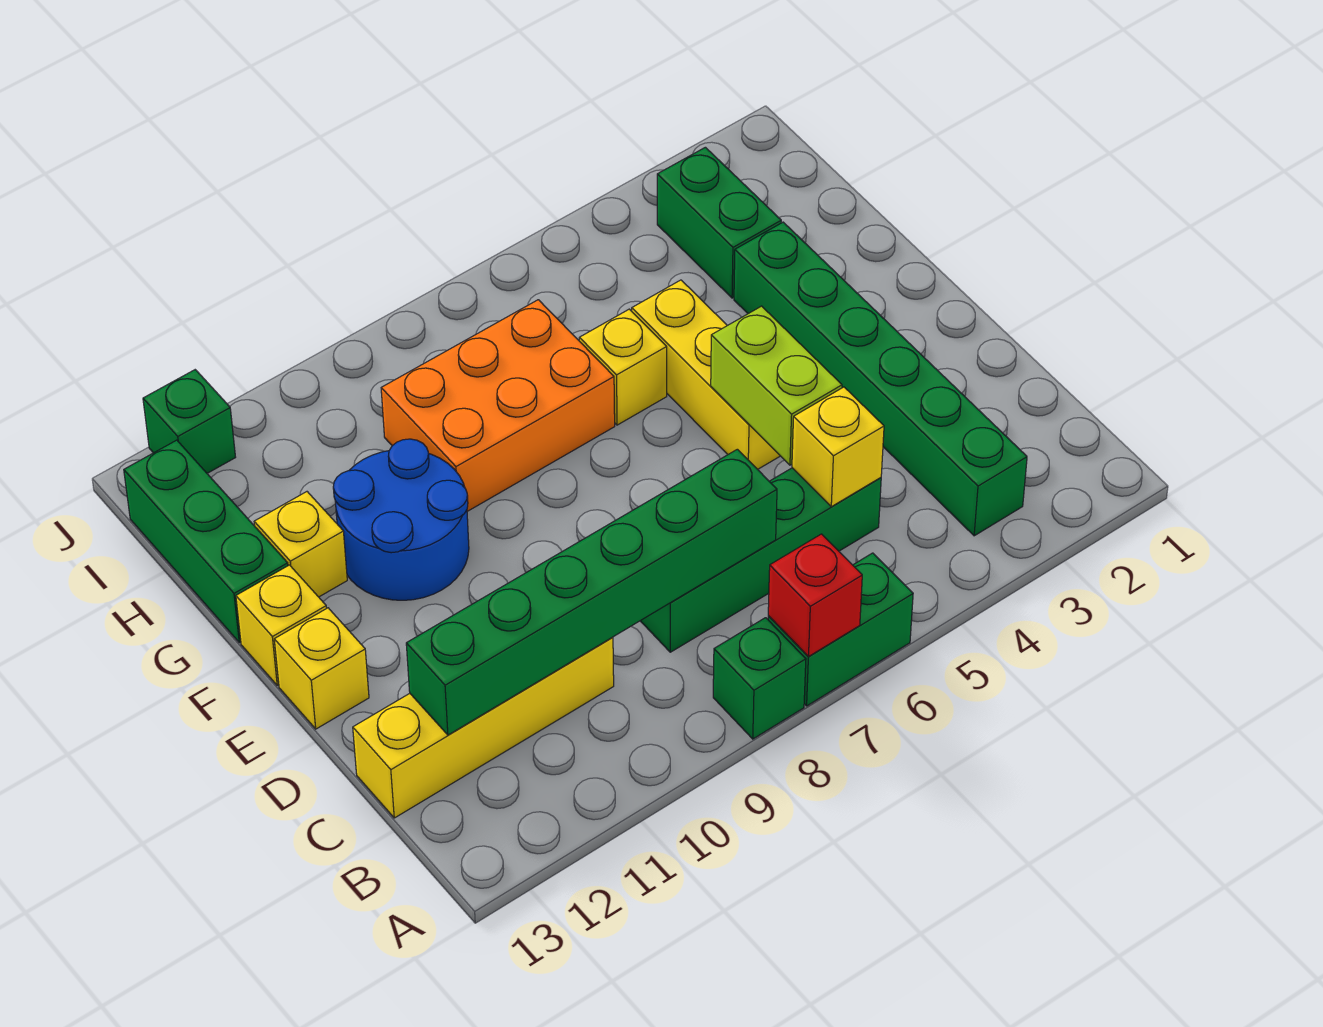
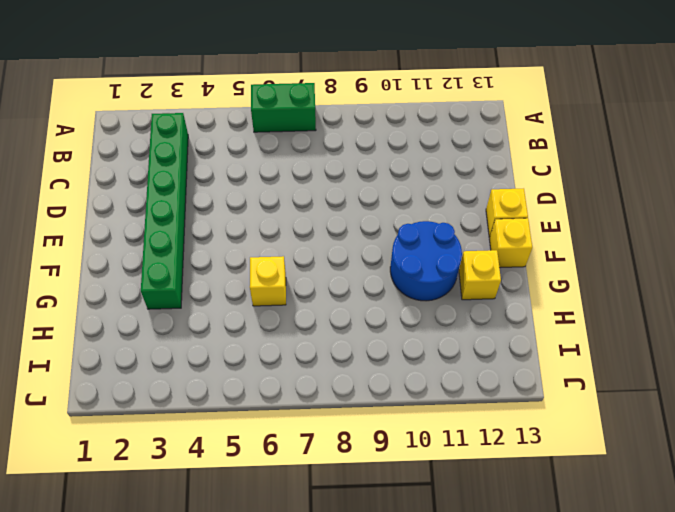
none -> green brick A8 level 1
none -> green brick C5:C8 level 1
none -> yellow brick C10:C13 level 1

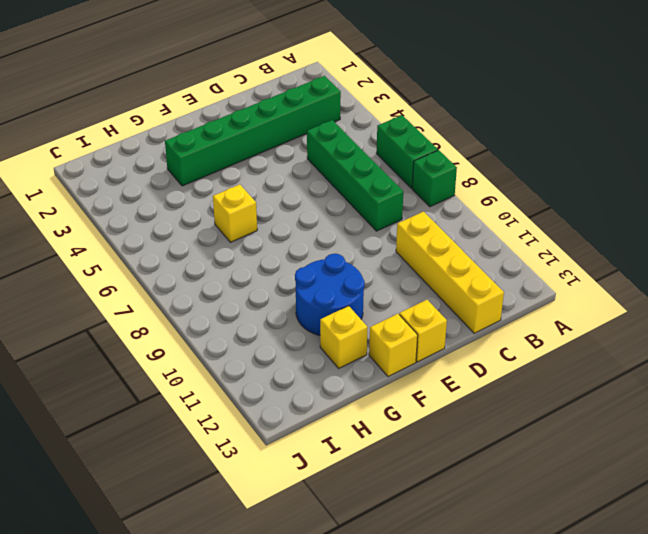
none -> yellow brick E5:G5 level 1
none -> orange brick G7:H9 level 1
none -> green brick G13:I13 level 1

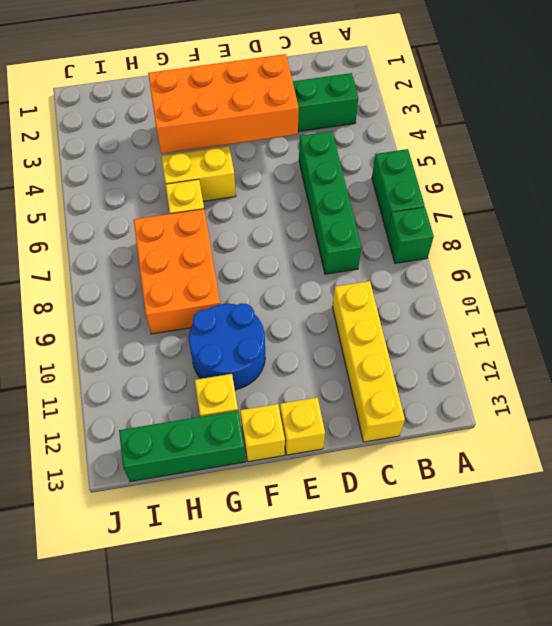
orange brick D3:G4 level 2 -> none
yellow brick F5:G5 level 1 -> yellow brick E5:G5 level 1
none -> green brick H3:I3 level 1
none -> green brick J12 level 1
none -> red brick A7 level 2

